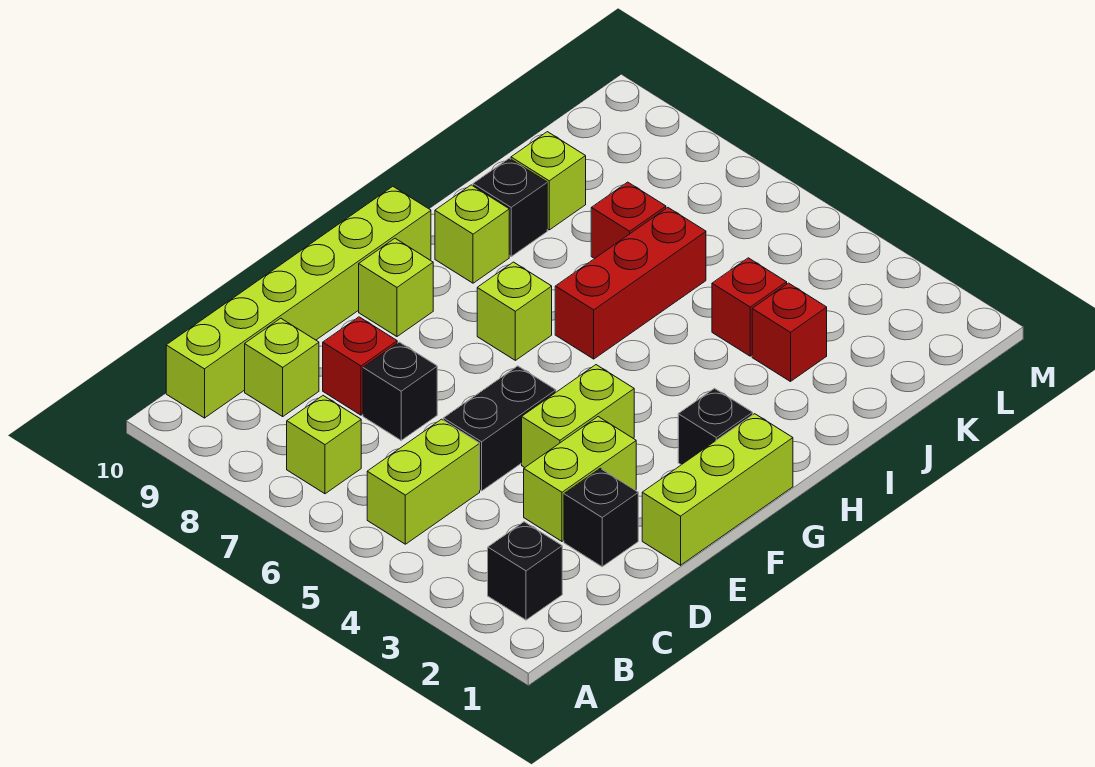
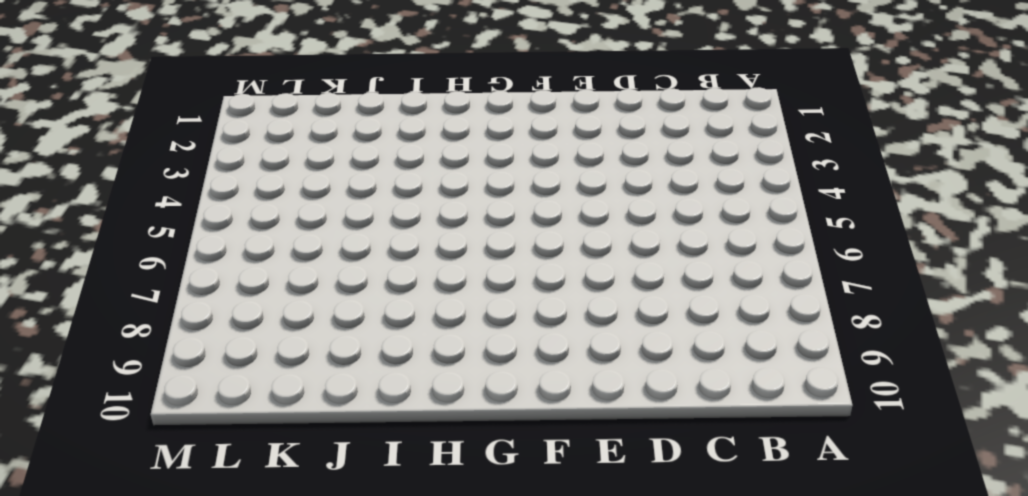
none -> black brick B2 level 1
none -> lime brick B5:C5 level 1
none -> lime brick B7 level 1

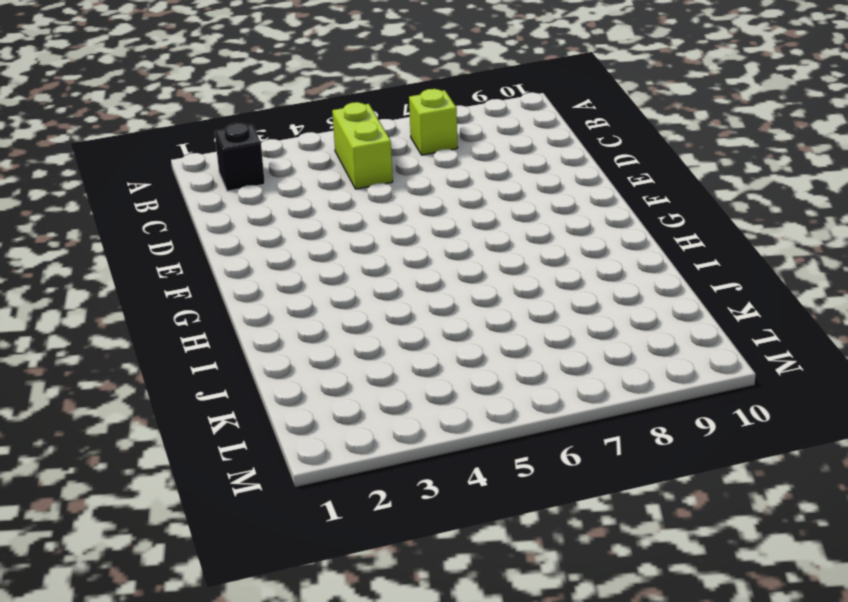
none -> lime brick B10:G10 level 1
none -> lime brick C9 level 1
none -> black brick D2 level 1

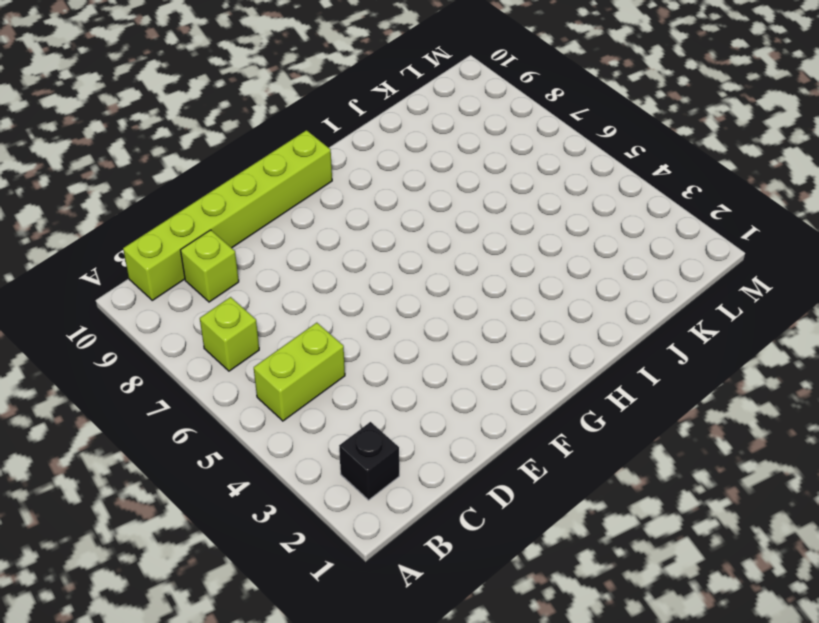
none -> black brick D2 level 1
none -> lime brick D3:E3 level 1
none -> black brick D5:E5 level 1

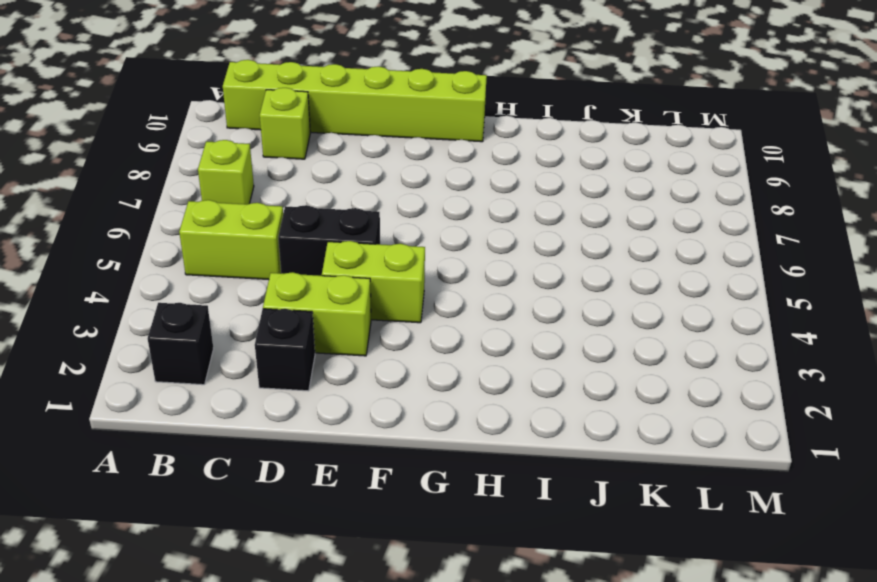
none -> black brick D7 level 1
none -> red brick D8 level 1
none -> lime brick E1:G1 level 1

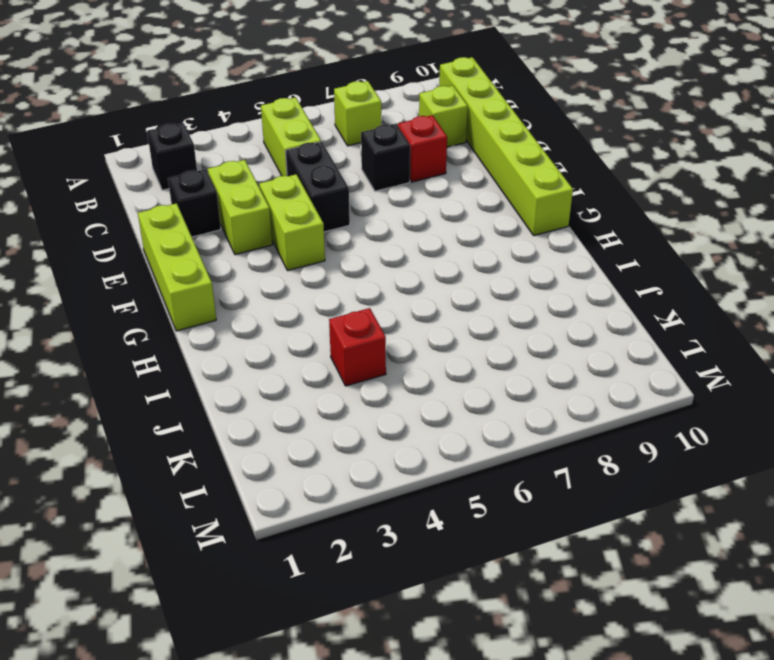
none -> lime brick F9 level 1
none -> black brick G2 level 1
none -> lime brick G7 level 1

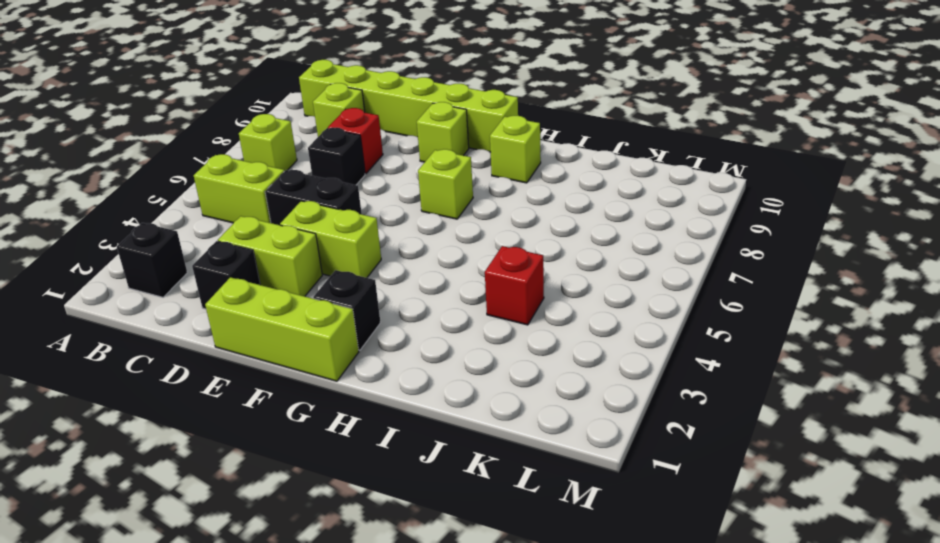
none -> red brick H6:J6 level 1
none -> black brick I9 level 1
none -> red brick J3 level 1

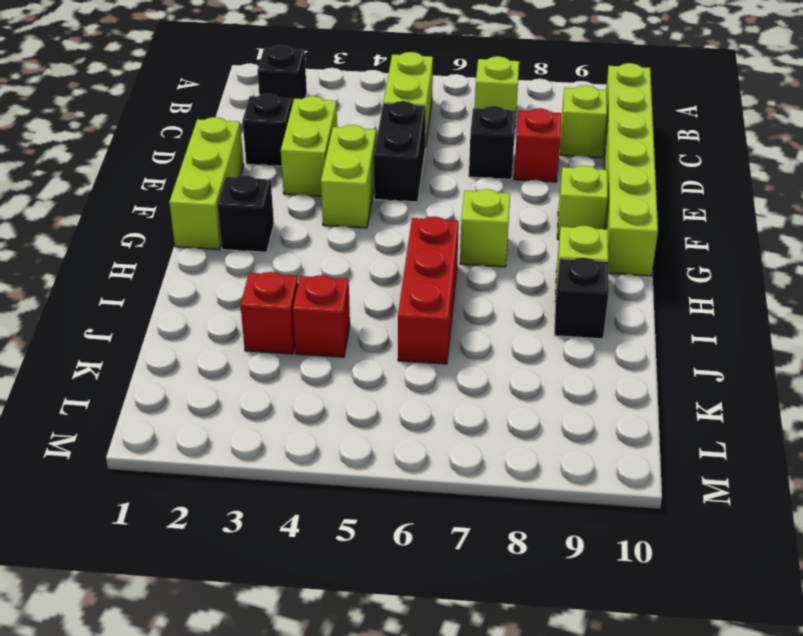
none -> red brick J7 level 1
none -> lime brick J9 level 1

